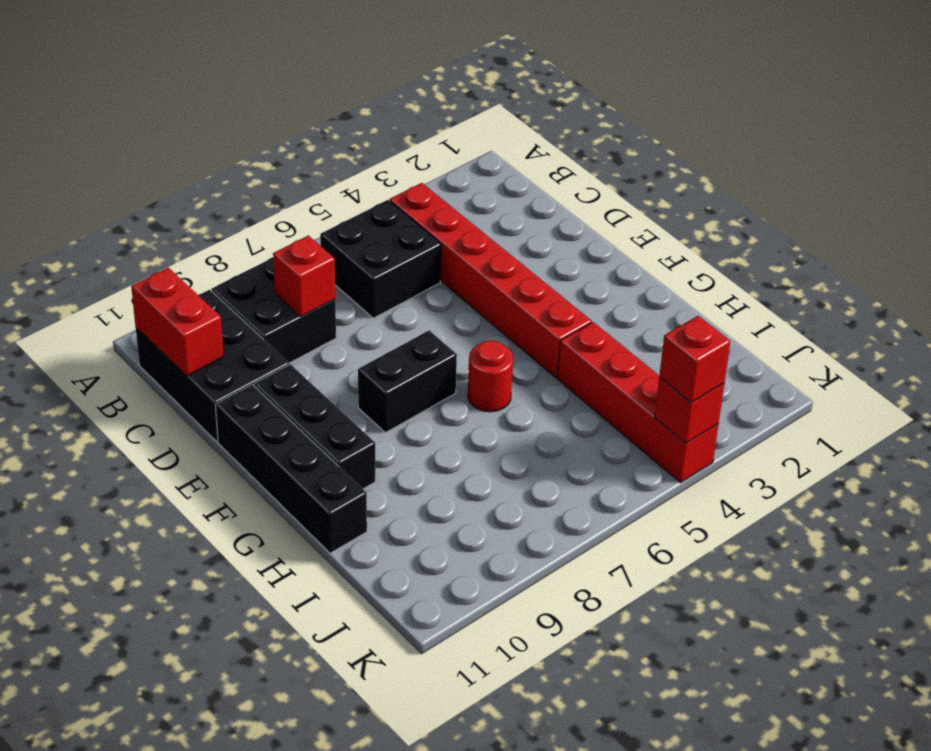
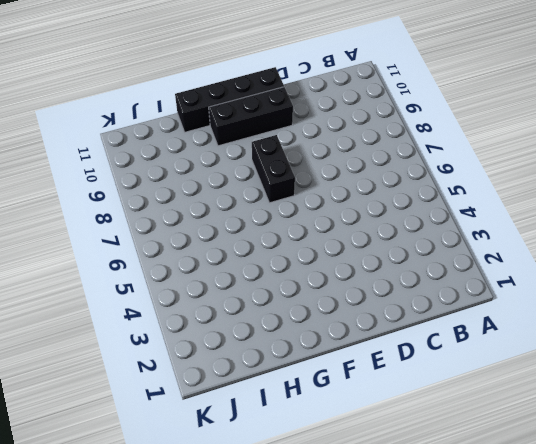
none -> red brick B4:G4 level 1
none -> black brick B5:C6 level 1
none -> black brick B8:C9 level 1

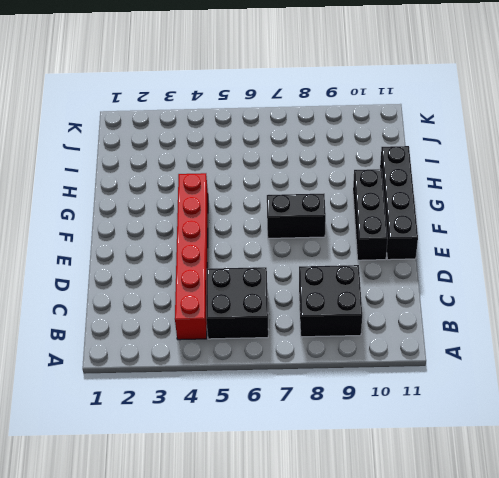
none -> black brick B10:D11 level 1
none -> red round brick G6 level 1
none -> red brick H4:K4 level 1

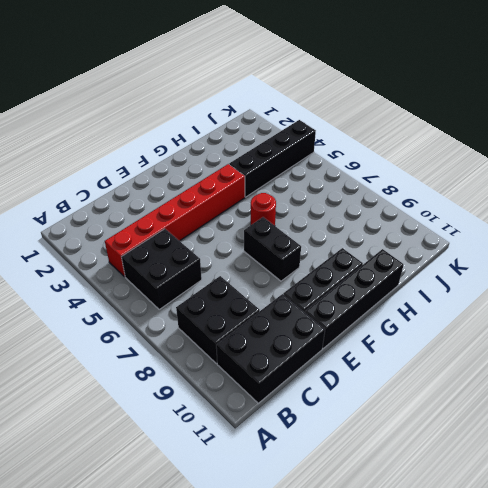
black brick H4:K4 level 1 -> red brick H4:K4 level 1
none -> red brick B11:C11 level 2
none -> red brick C8 level 2
none -> red brick K4 level 2

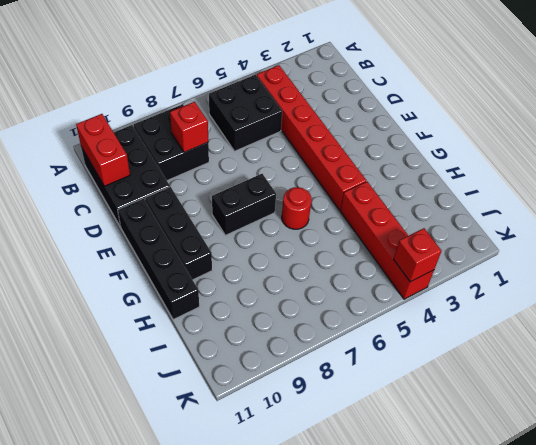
none -> red brick K4 level 3

